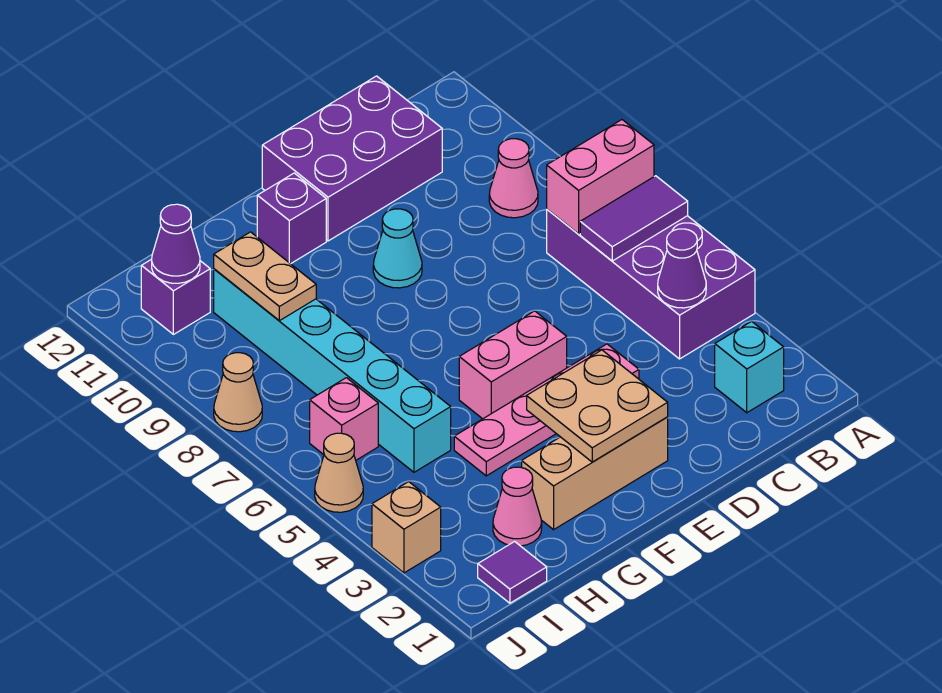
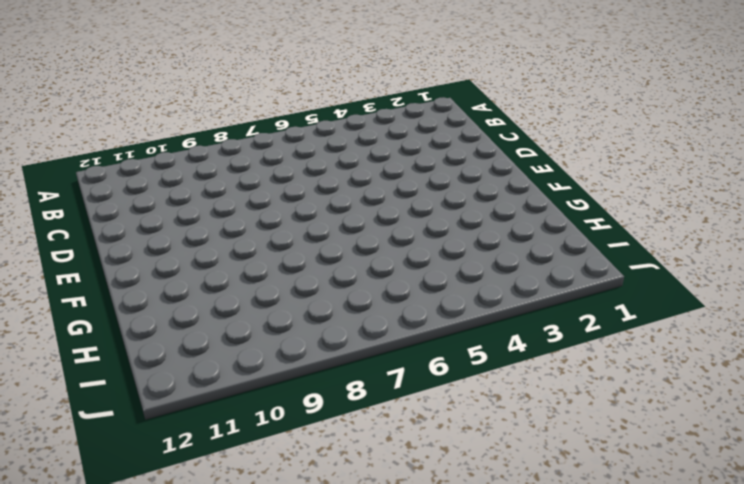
none -> purple brick A4:B7 level 1
none -> cyan brick B2 level 1
none -> pink cone B9 level 1

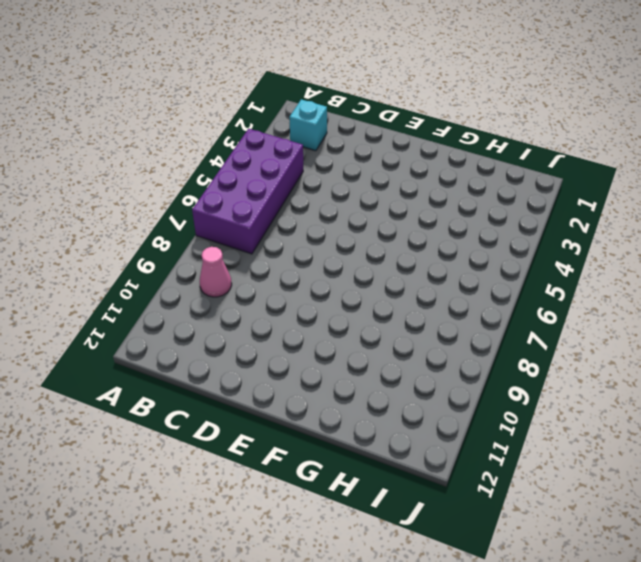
none -> purple brick C11:E12 level 1
none -> pink plate D4:G4 level 1
none -> tan brick E2:G2 level 1

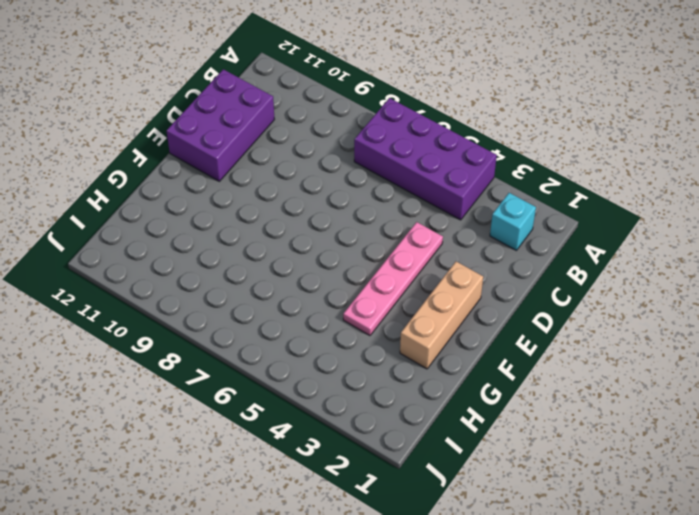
none -> pink cone B9 level 1
none -> pink brick E5:F5 level 1
none -> cyan cone E9 level 1

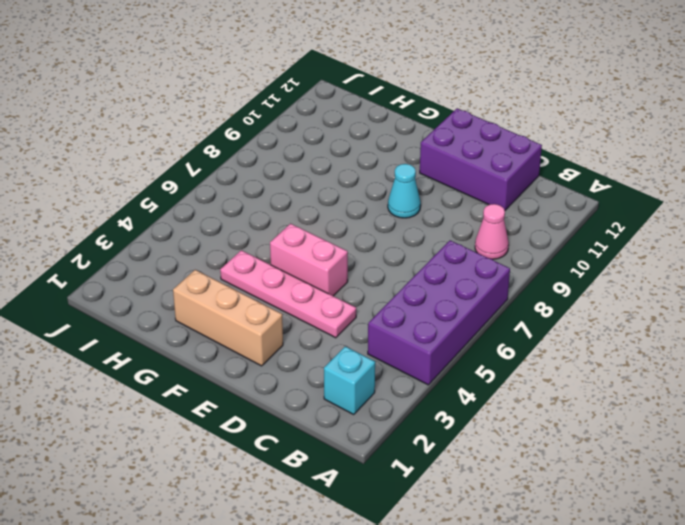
none -> purple brick F11 level 1
none -> pink cone H2 level 1
none -> cyan brick H5:H10 level 1

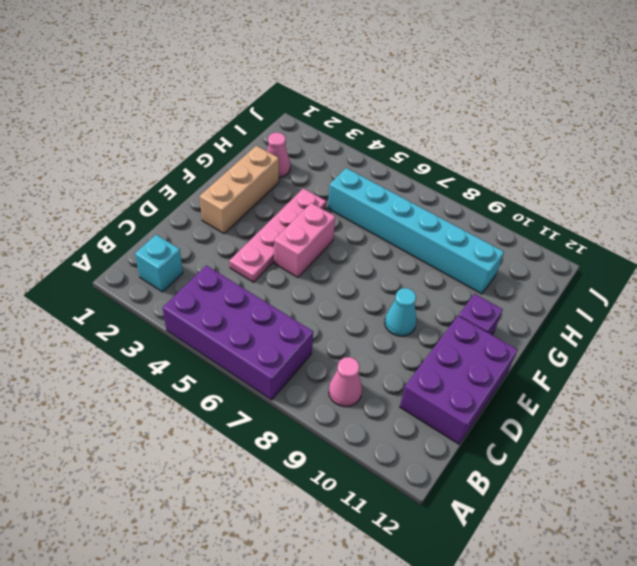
none -> purple tile I1 level 1
none -> pink brick I6 level 1
none -> purple brick I11 level 1

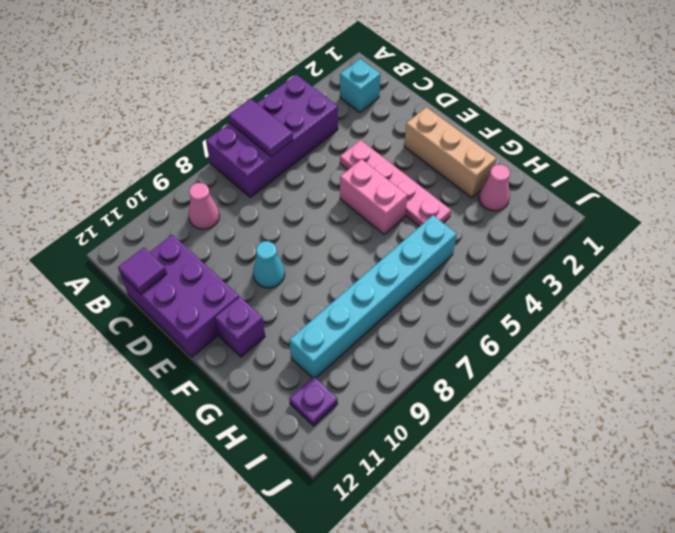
purple tile C12 level 2 -> purple tile I1 level 1
purple plate I11 level 1 -> purple brick I11 level 1
none -> pink brick I6 level 1
none -> tan brick J3 level 1
none -> tan cone J5 level 1

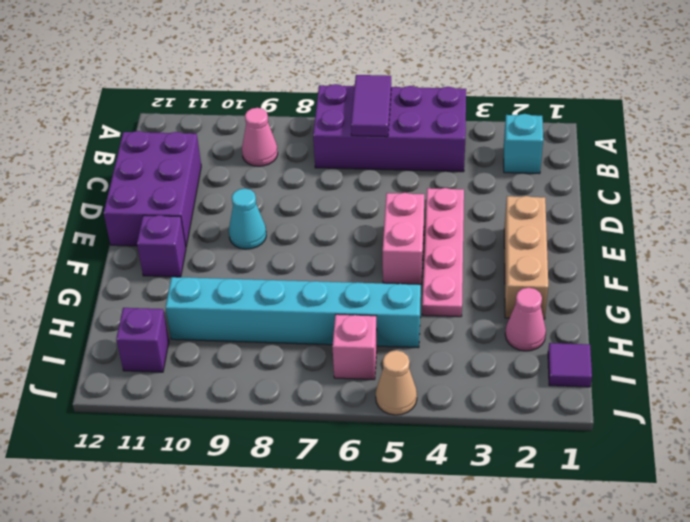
none -> tan brick J3 level 1
none -> tan cone J8 level 1
none -> pink brick A7:B7 level 2

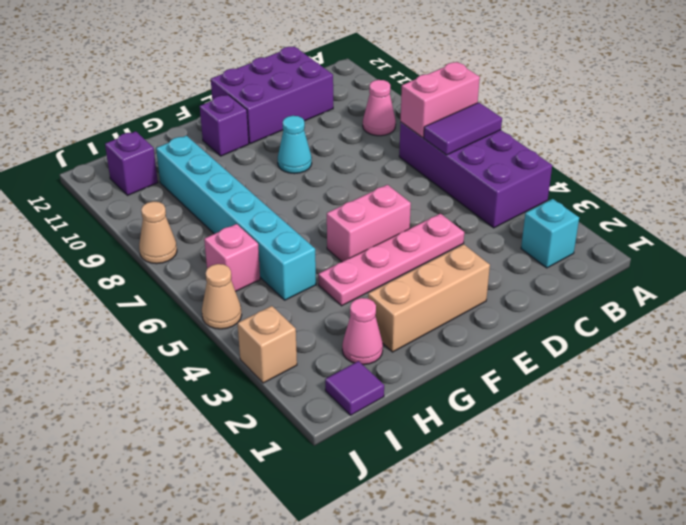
none -> purple cone B4 level 2
none -> tan plate E2:F3 level 2
none -> tan plate H9:H10 level 2

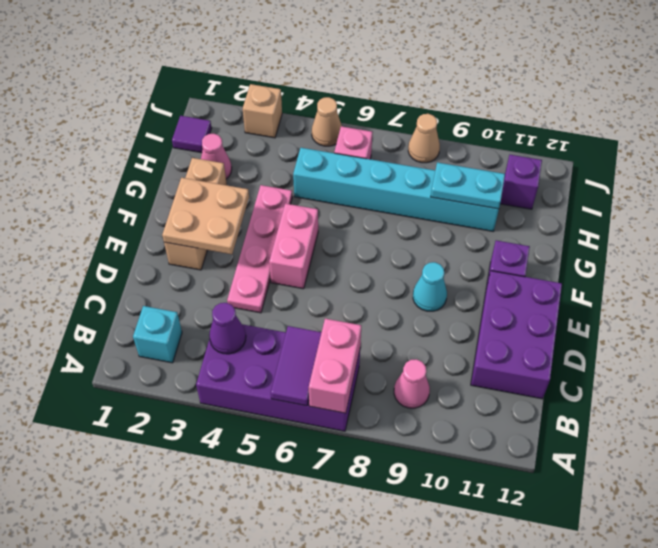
cyan plate H9:H10 level 2 -> tan plate H9:H10 level 2
none -> purple cone I11 level 2

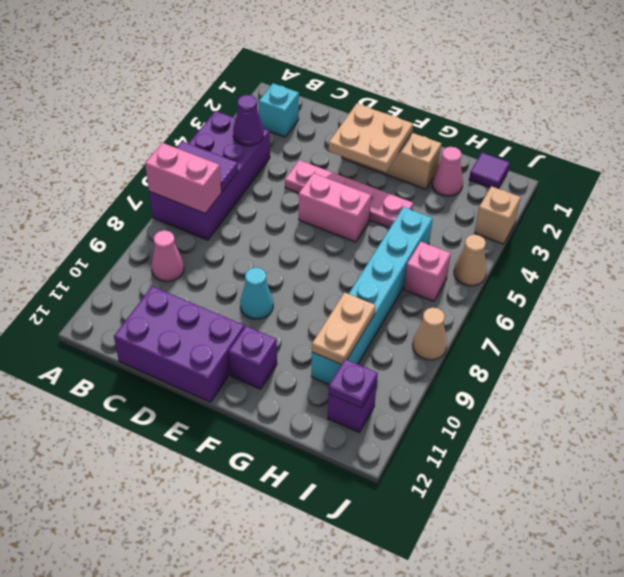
purple plate I11 level 2 -> purple cone I11 level 2

